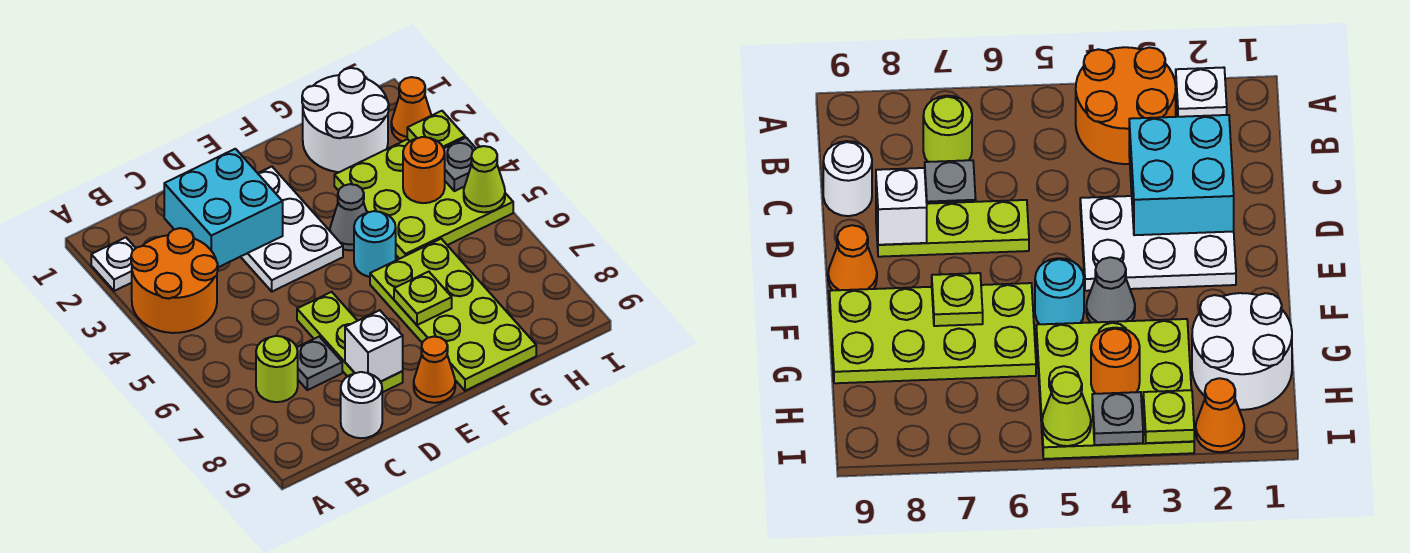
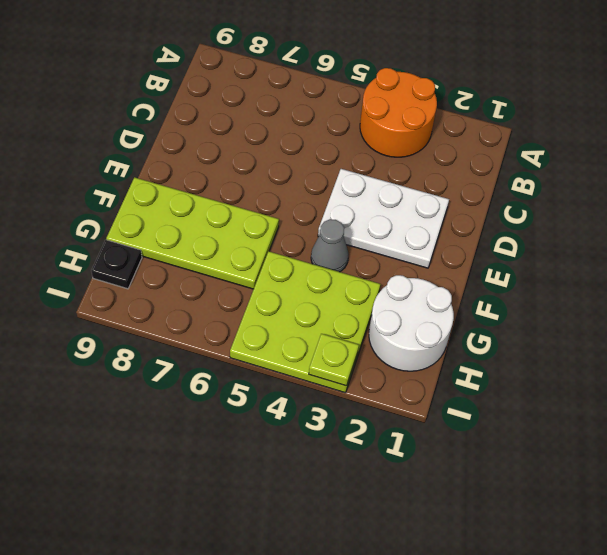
black plate H9 level 1 -> none
none -> white plate A2 level 1
none -> lime round brick B7 level 1
none -> grey plate C7 level 1

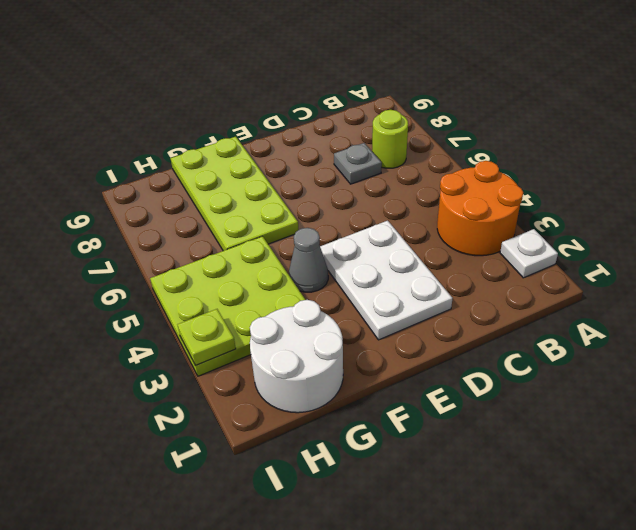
none -> white round brick C9 level 1
none -> lime plate D6:D8 level 1
none -> orange cone E9 level 1

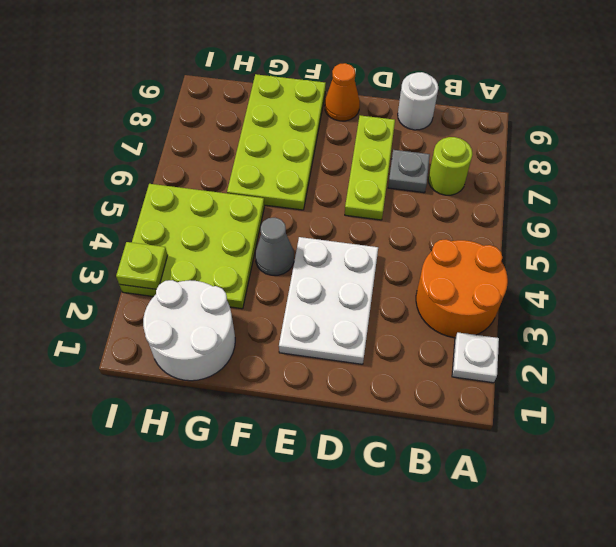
none -> cyan round brick F5 level 1
none -> orange cone I2 level 1
none -> cyan brick C2:D3 level 2

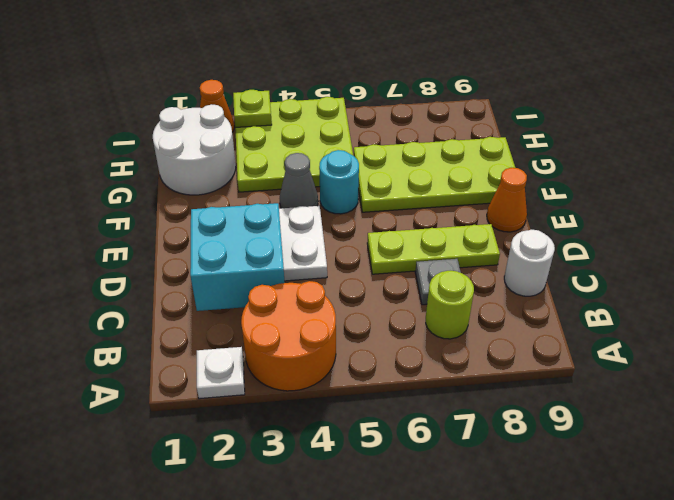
none -> white brick D8 level 2
none -> lime plate F7 level 2
none -> orange round brick H4 level 2

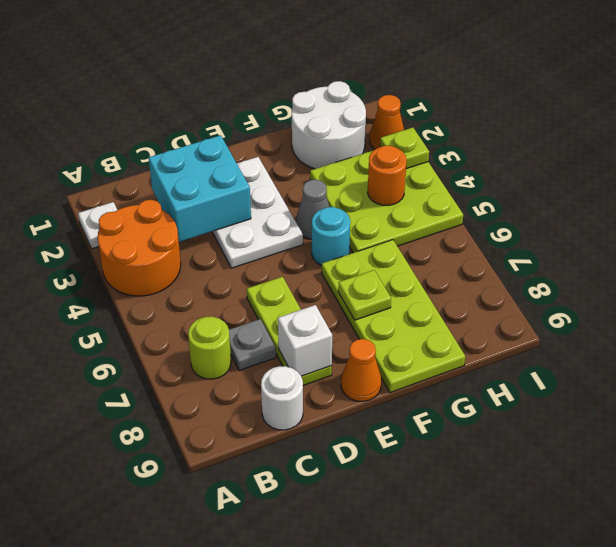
none -> grey plate I4 level 2
none -> lime cone I5 level 2

